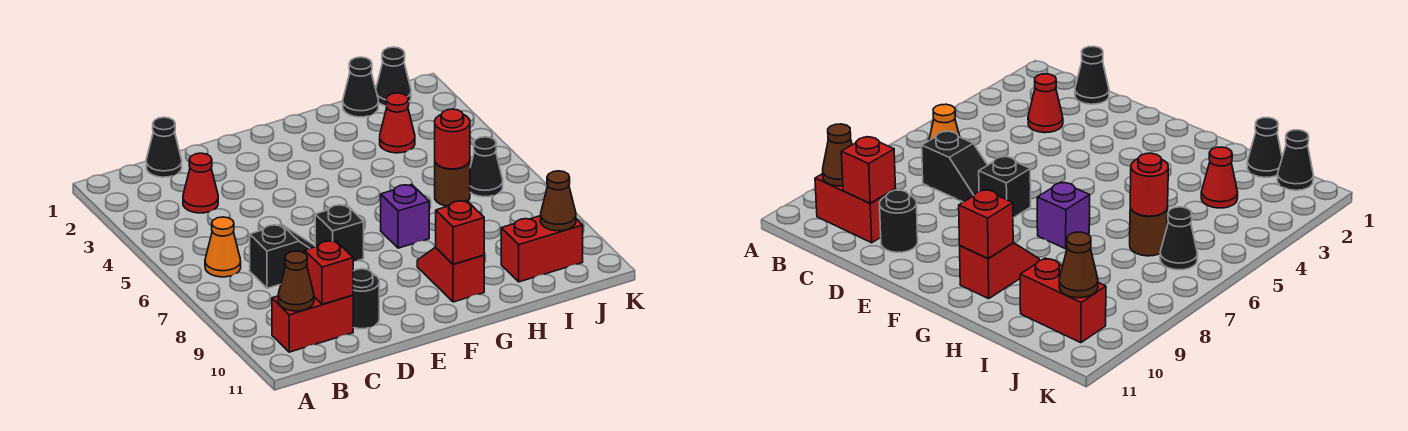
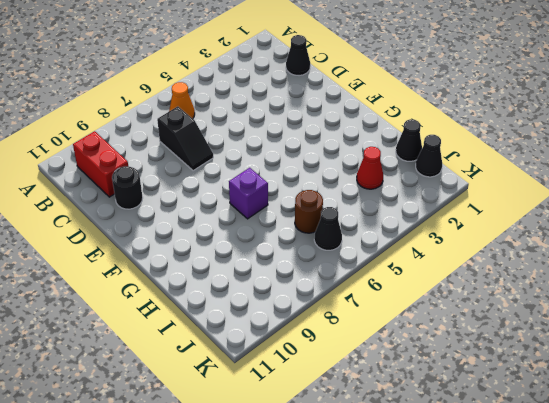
none -> red cone C3 level 1
none -> black brick E7 level 1
none -> red slope G9:G10 level 1 top 10

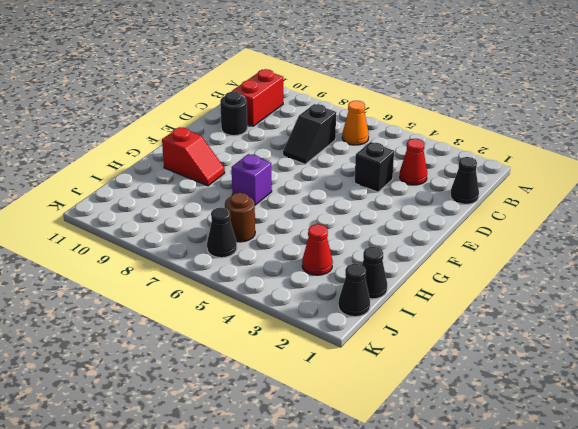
black brick D4 level 1 -> black brick E7 level 1
none -> red brick I10:J10 level 1
none -> brown cone B10 level 2
none -> red brick C10 level 2

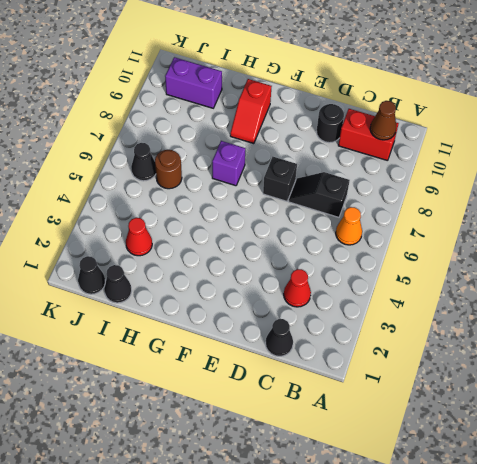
purple brick I10:J10 level 1 -> red brick I10:J10 level 1
none -> red brick C10 level 2
none -> red brick G10 level 2
none -> red round brick I6 level 2

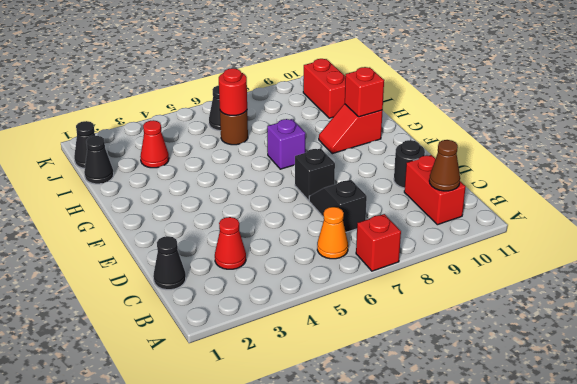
red brick A7 level 1 -> red brick C10 level 2
none -> brown cone J10 level 2

